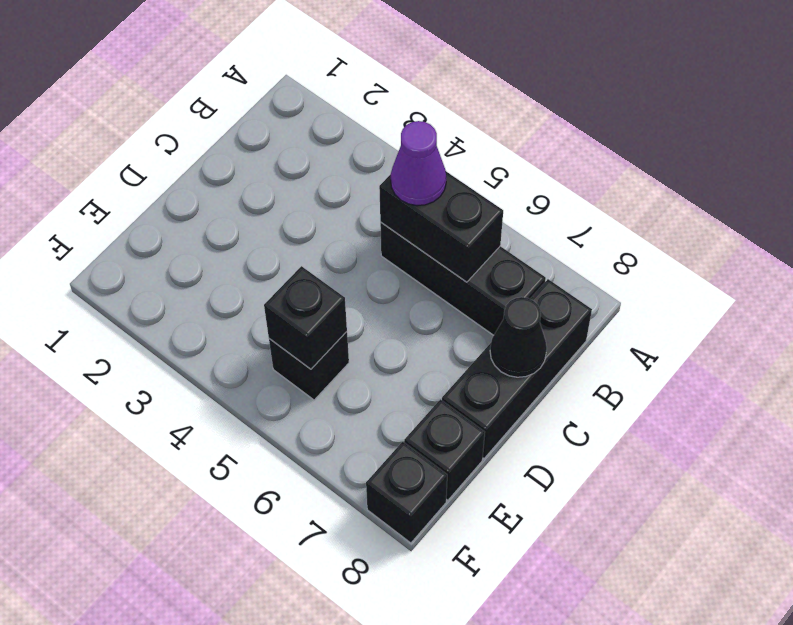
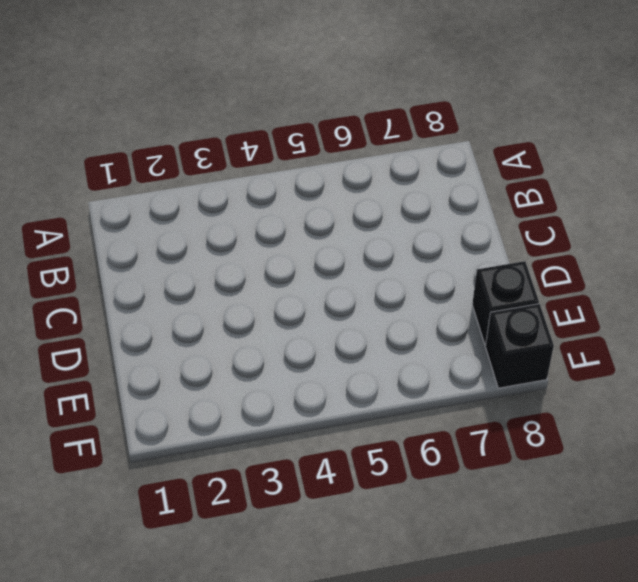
none -> black brick B5:B7 level 1
none -> black brick B8:D8 level 1

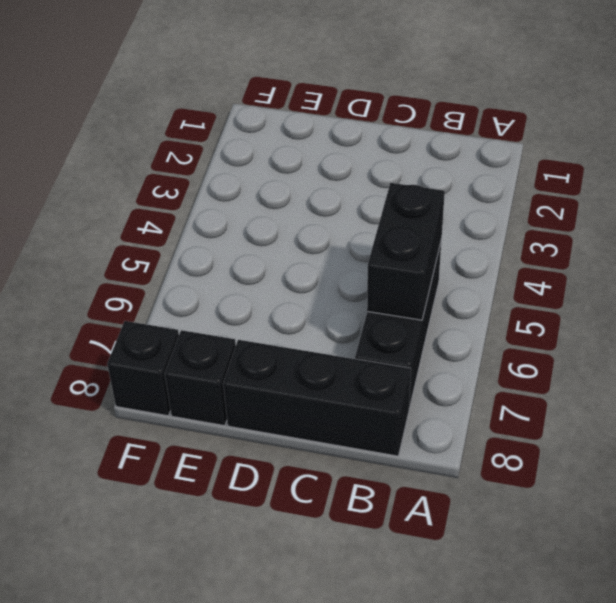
none -> black brick E5 level 1
none -> black cone C8 level 2

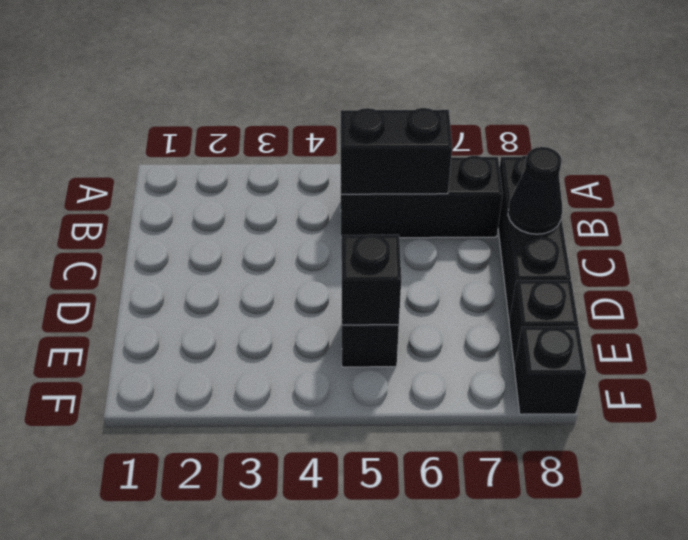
none -> purple cone B5 level 3

